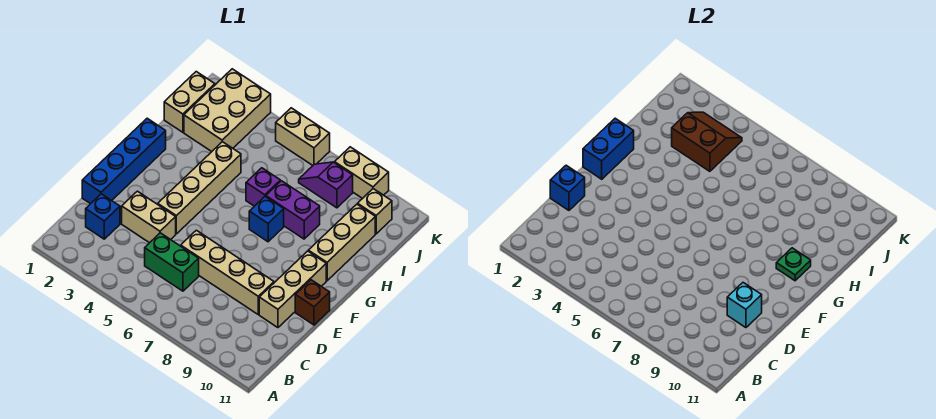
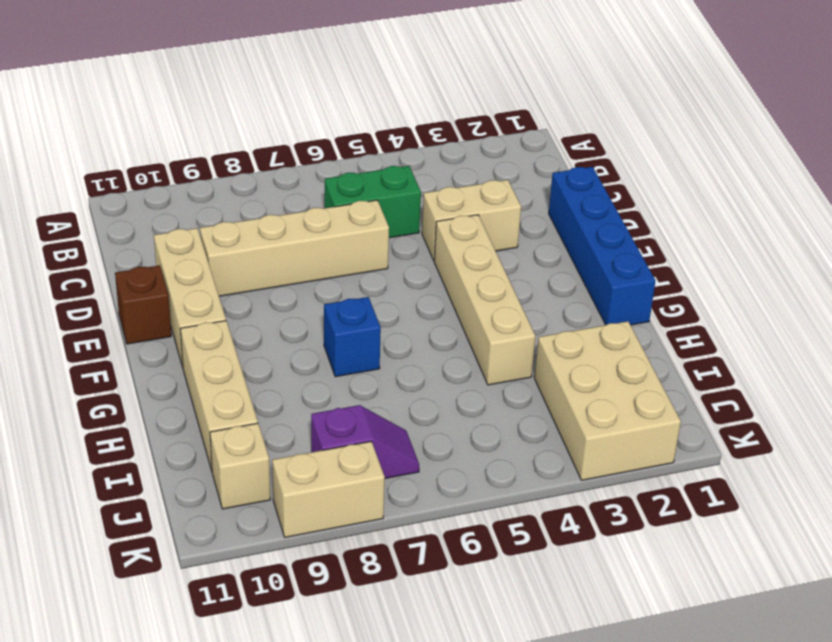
none -> blue brick C2 level 1
none -> purple brick H6 level 1
none -> purple brick H7:H8 level 1

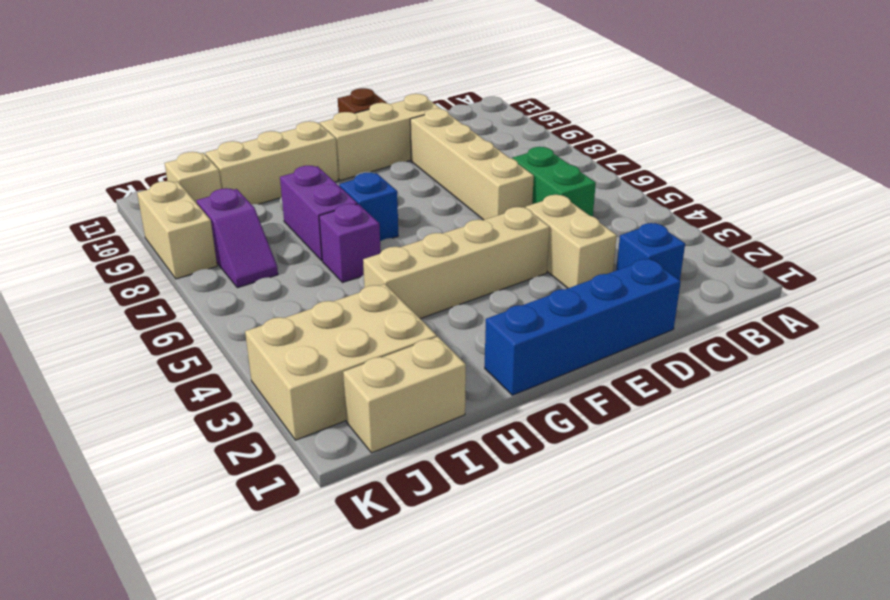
none -> tan brick K5:K6 level 1
none -> blue brick D1 level 2
none -> cyan brick D10 level 2

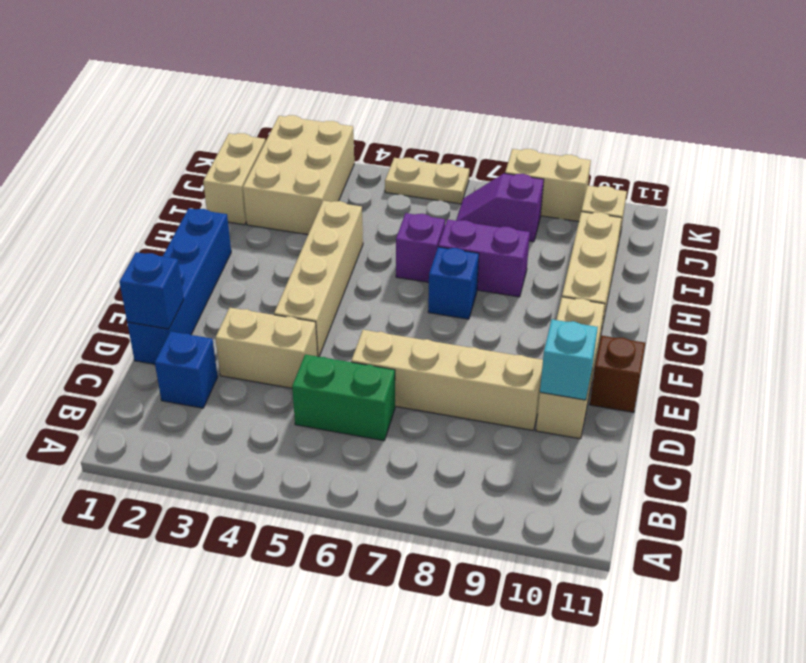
tan plate K5:K6 level 1 -> tan brick K5:K6 level 1
none -> blue brick F1:G1 level 2
none -> green plate G10 level 2
none -> brown slope I3:J4 level 2 top I

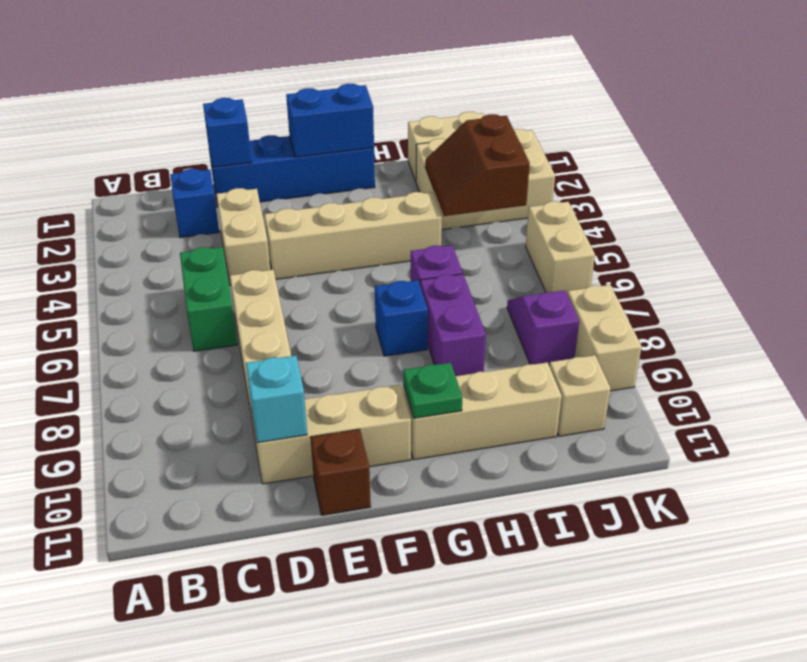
brown slope I3:J4 level 2 top J -> brown slope I3:J4 level 2 top I

